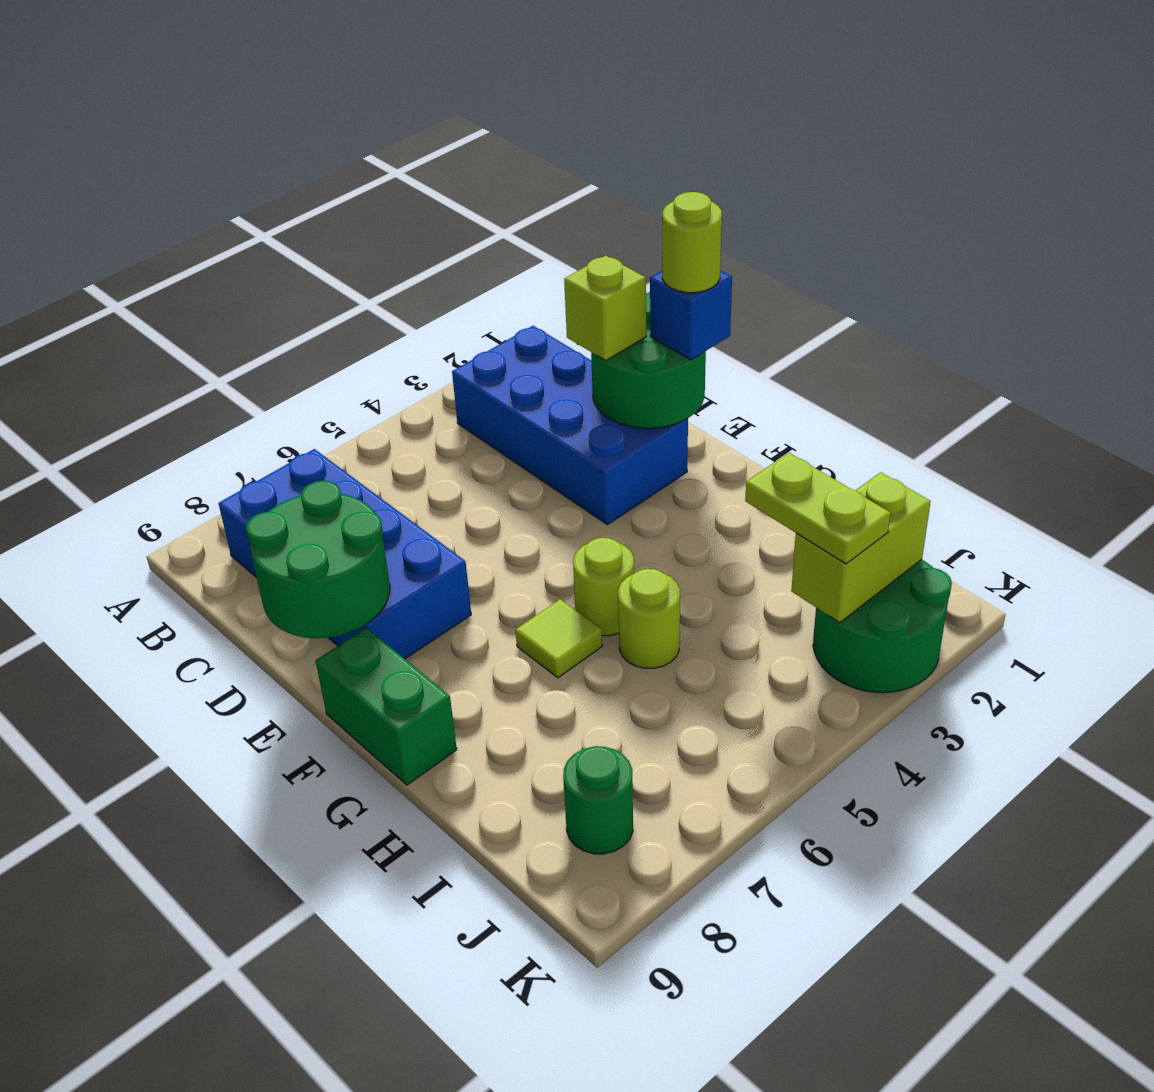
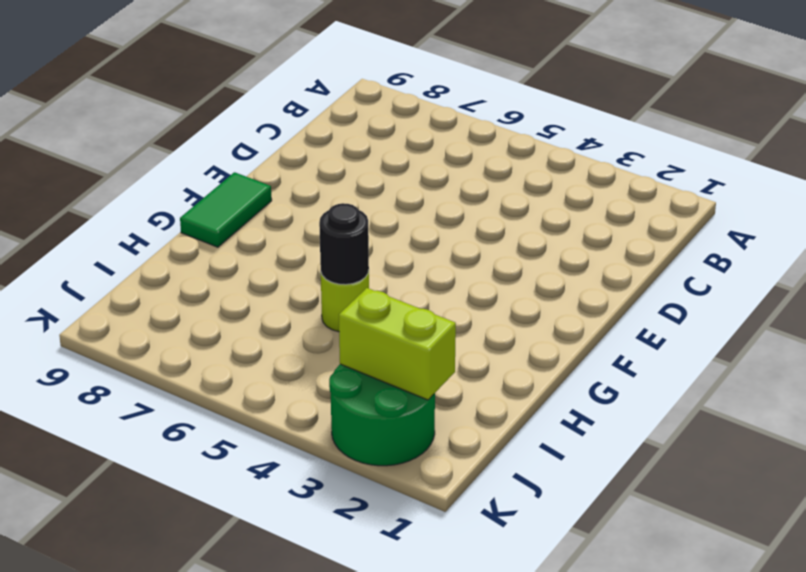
green tile F9:G9 level 1 -> green brick F9:G9 level 1
black round brick H5 level 2 -> none
none -> blue brick B2:E3 level 1
none -> blue brick B7:E8 level 1
none -> lime round brick G5 level 1

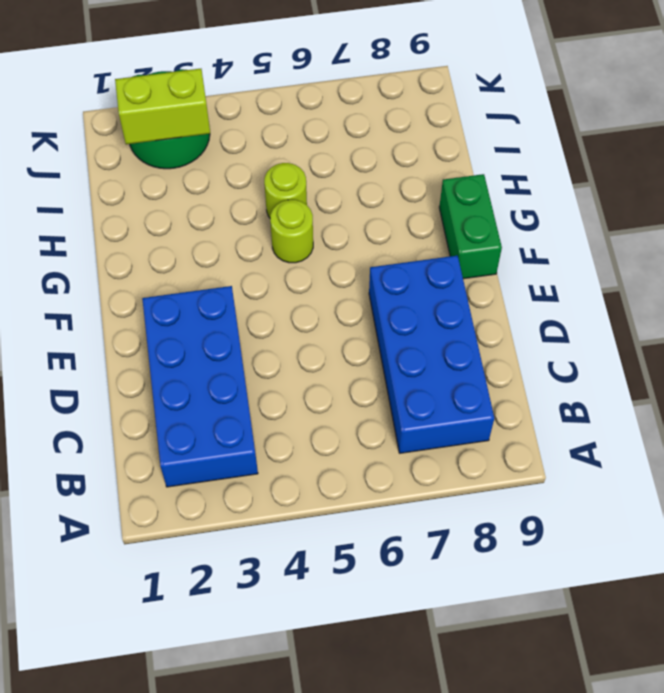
none -> lime tile G6 level 1
none -> green round brick J8 level 1
none -> green round brick D1:E2 level 2

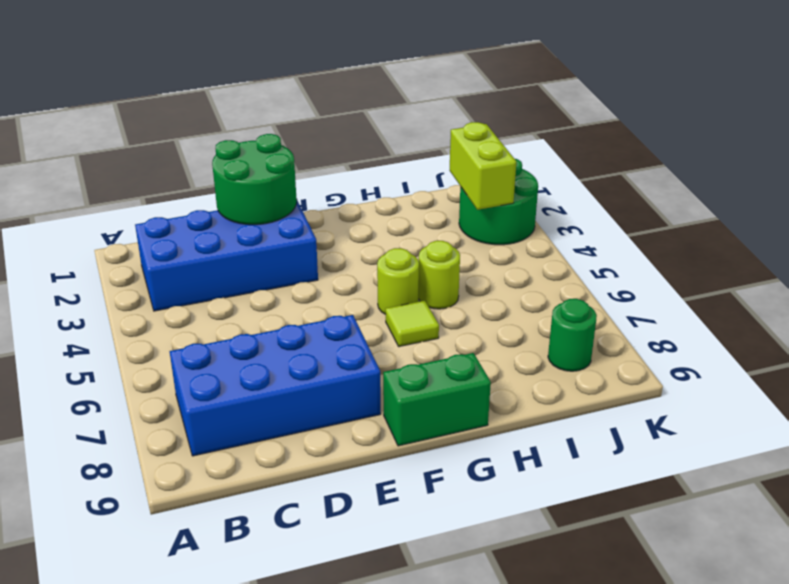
none -> green round brick D8:E9 level 2
none -> lime brick D2 level 3
none -> blue brick E1 level 3

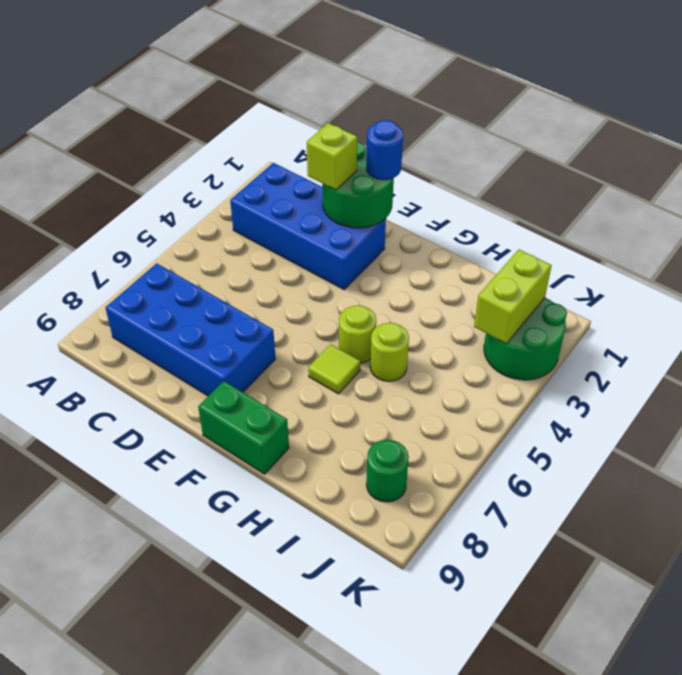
blue round brick E1 level 3 -> blue brick E1 level 3
none -> green round brick D8:E9 level 2
none -> lime plate I3:J3 level 3
none -> lime round brick E1 level 4

